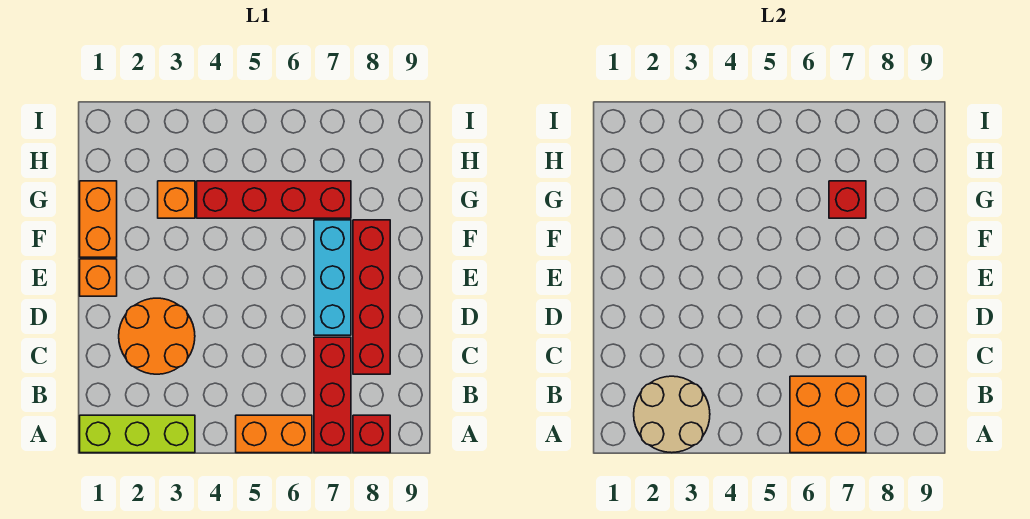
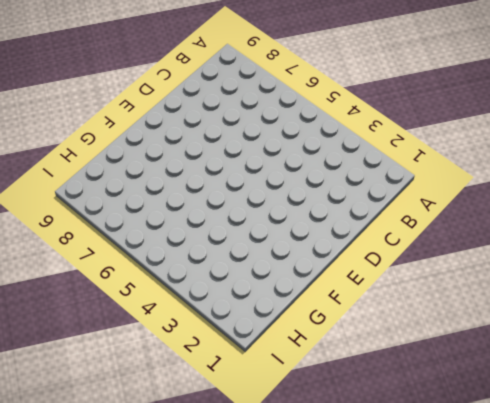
none -> lime brick A1:A3 level 1
none -> orange brick A5:A6 level 1
none -> red brick A7:C7 level 1

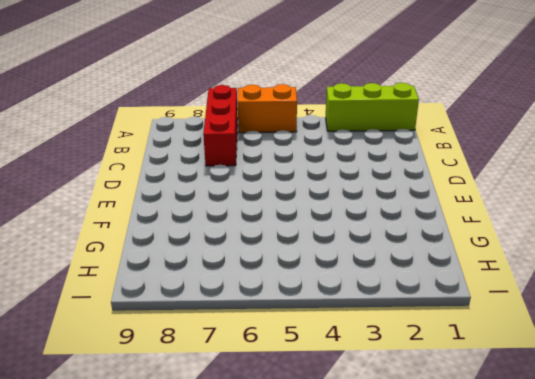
none -> red brick A8 level 1
none -> orange round brick C2:D3 level 1
none -> red brick C8:F8 level 1

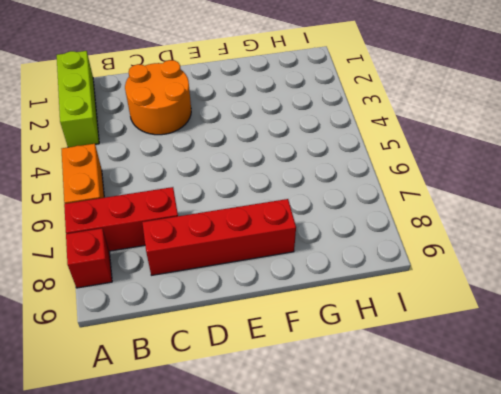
none -> cyan brick D7:F7 level 1
none -> orange brick E1 level 1
none -> orange brick F1:G1 level 1

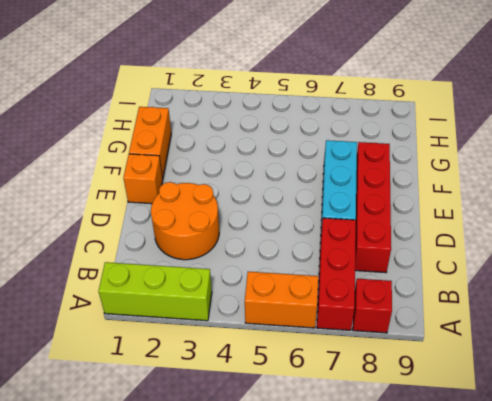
none -> orange brick G3 level 1
none -> red brick G4:G7 level 1
none -> tan round brick A2:B3 level 2

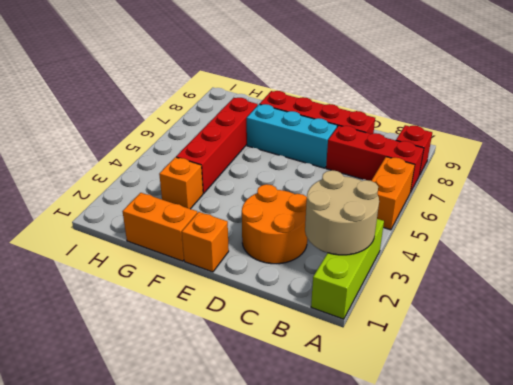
none -> orange brick A6:B7 level 2
none -> red brick G7 level 2

